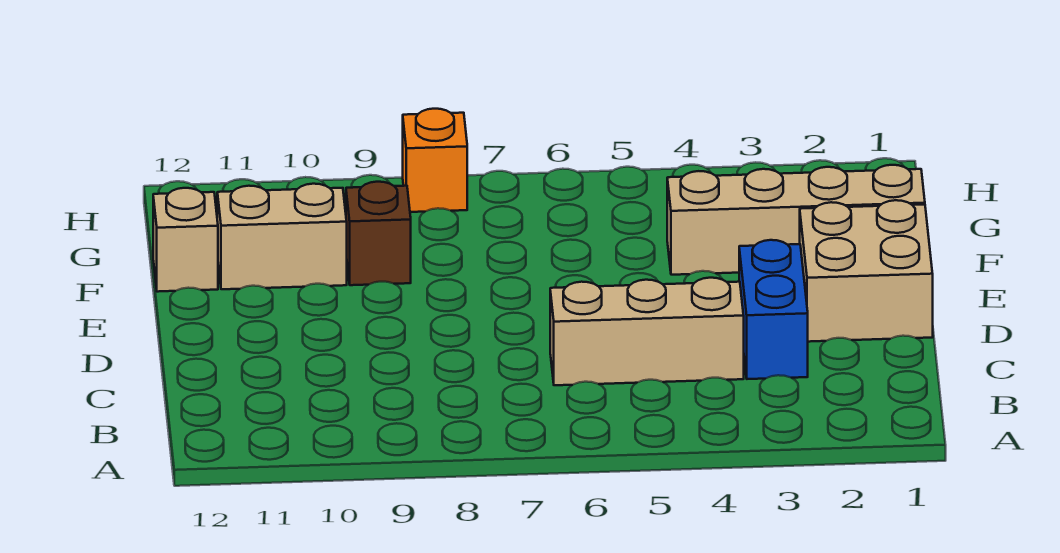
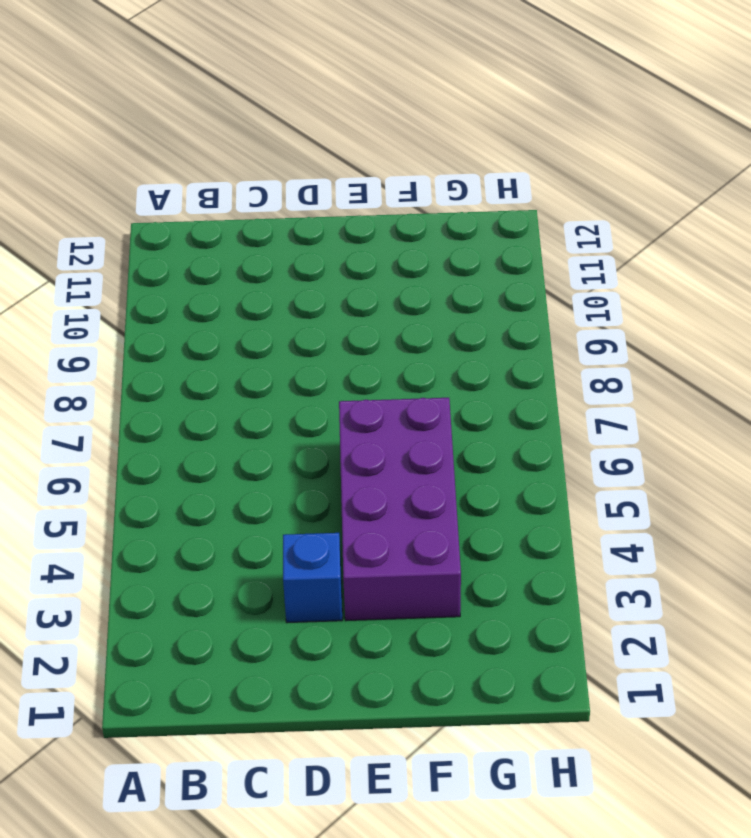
blue brick D3 level 1 -> blue brick C3:D3 level 1
purple brick E3:F6 level 1 -> tan brick F1:F4 level 1
none -> tan brick C4:C6 level 1
none -> tan brick D1:E2 level 1

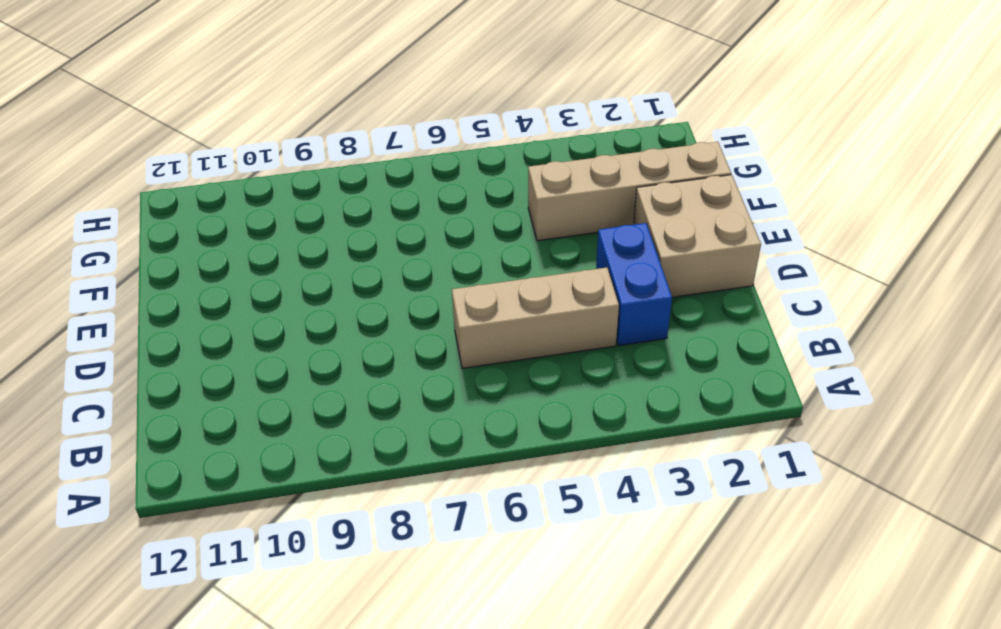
none -> brown brick F9 level 1
none -> tan brick F10:F11 level 1

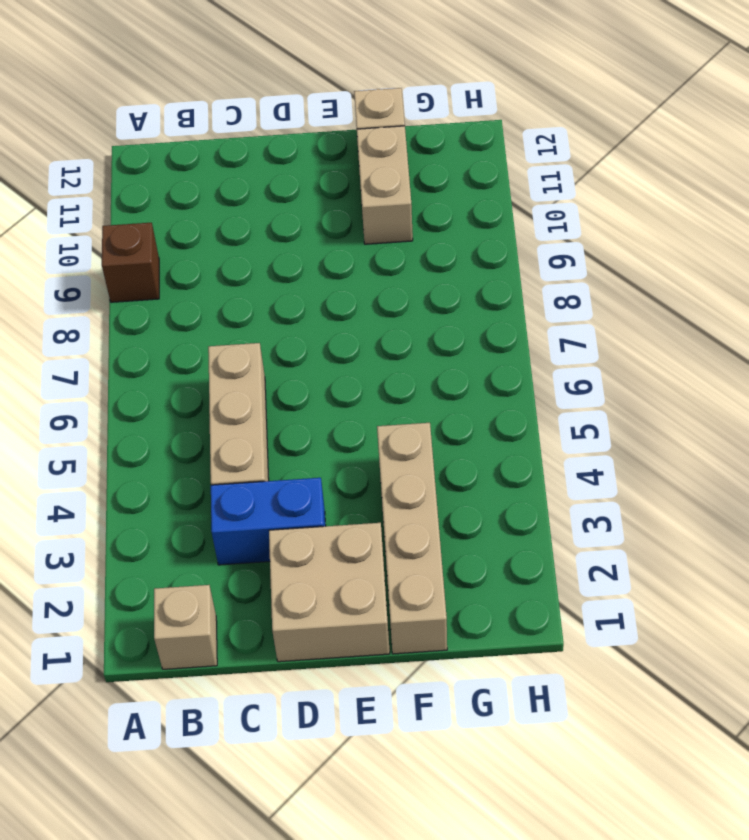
brown brick A9 level 1 -> brown brick F9 level 1
tan brick B1 level 1 -> none
none -> orange brick H8 level 1

